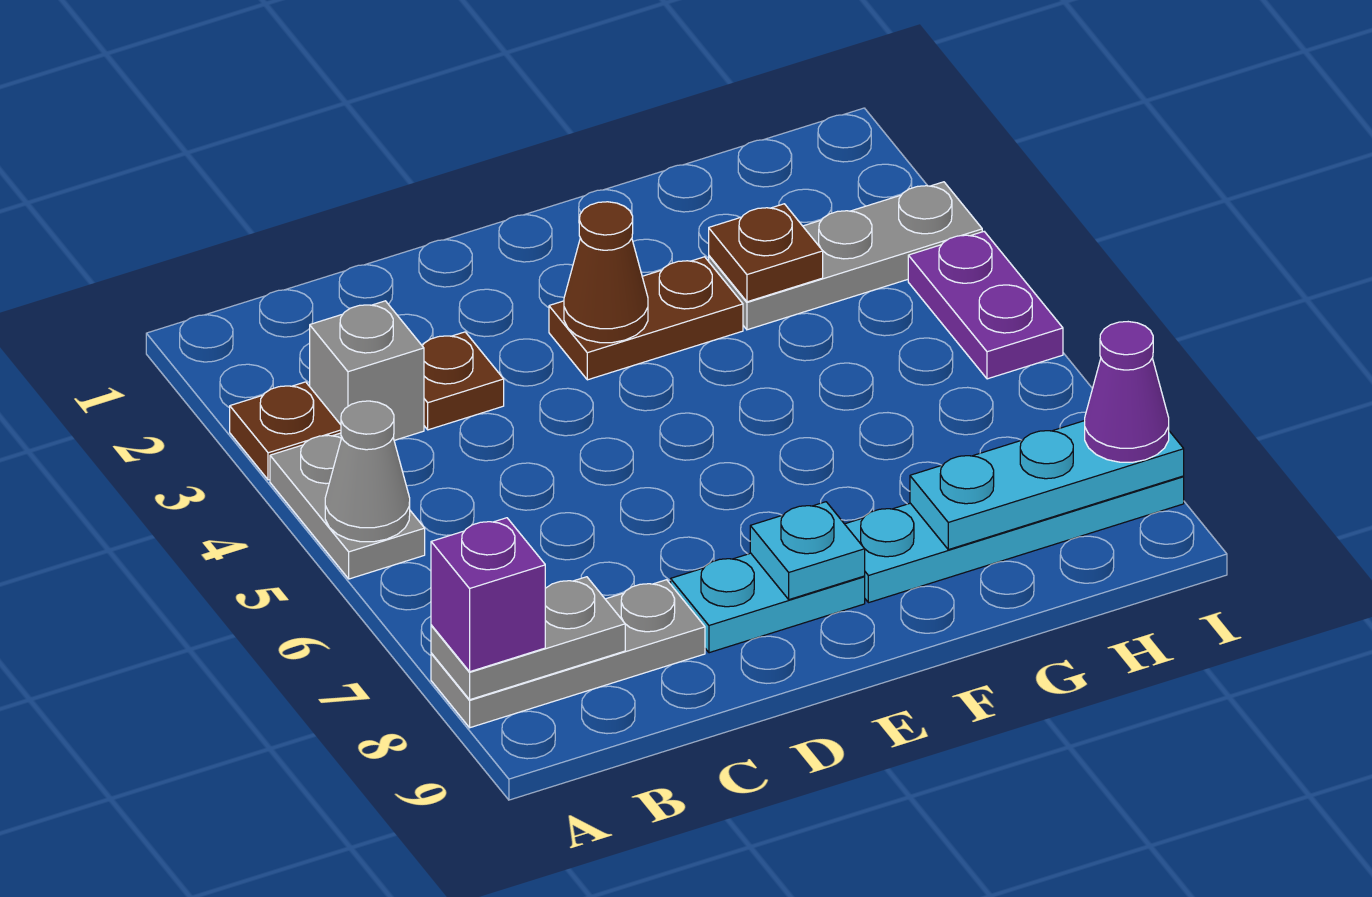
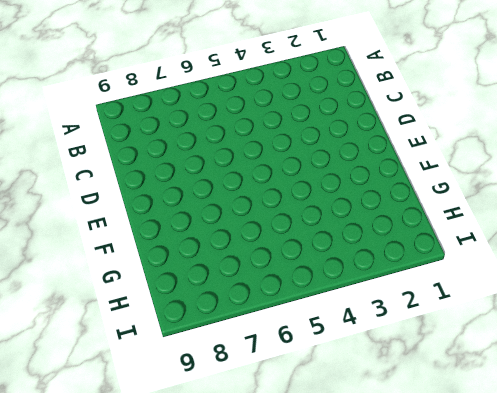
none -> brown plate A3 level 1
none -> grey plate A4:A5 level 1
none -> grey plate A8:C8 level 1

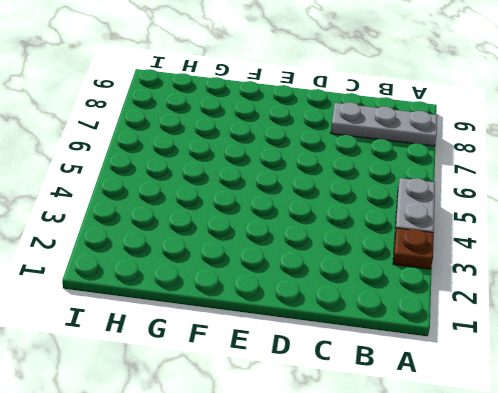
none -> grey brick B3 level 1
none -> brown plate C3 level 1
none -> cyan plate D8:E8 level 1

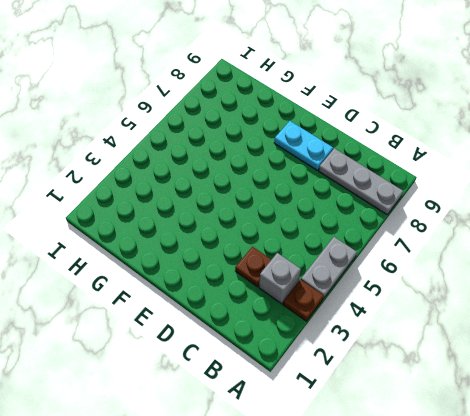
none -> brown plate E3:F3 level 1
none -> cyan plate F8:I8 level 1
none -> grey plate G3:I3 level 1

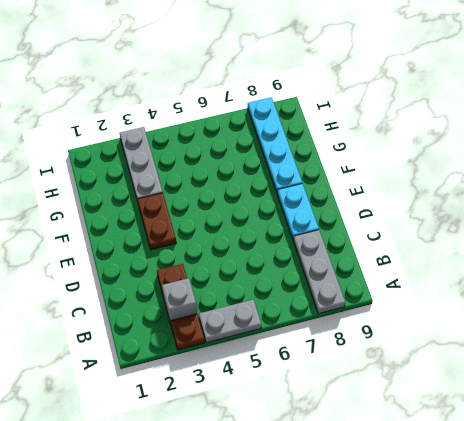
none -> purple plate I4:I5 level 1
none -> grey cone A5 level 2
none -> grey plate A8:B8 level 2

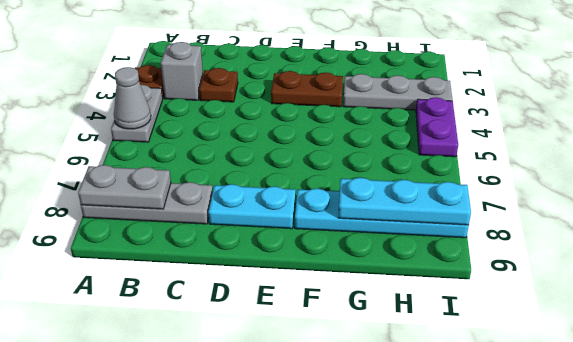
none -> brown cone E3 level 2
none -> cyan plate E8 level 2
none -> brown plate G3 level 2

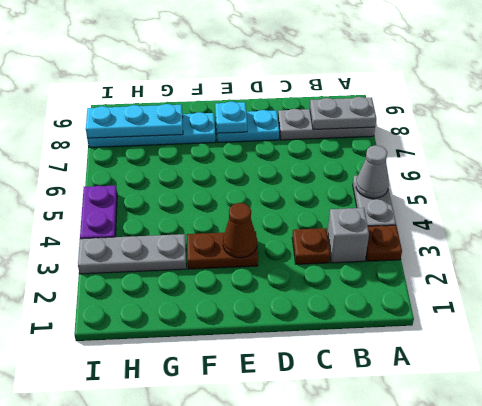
none -> brown plate G3 level 2
none -> purple brick A8 level 3
none -> purple cone I8 level 3

